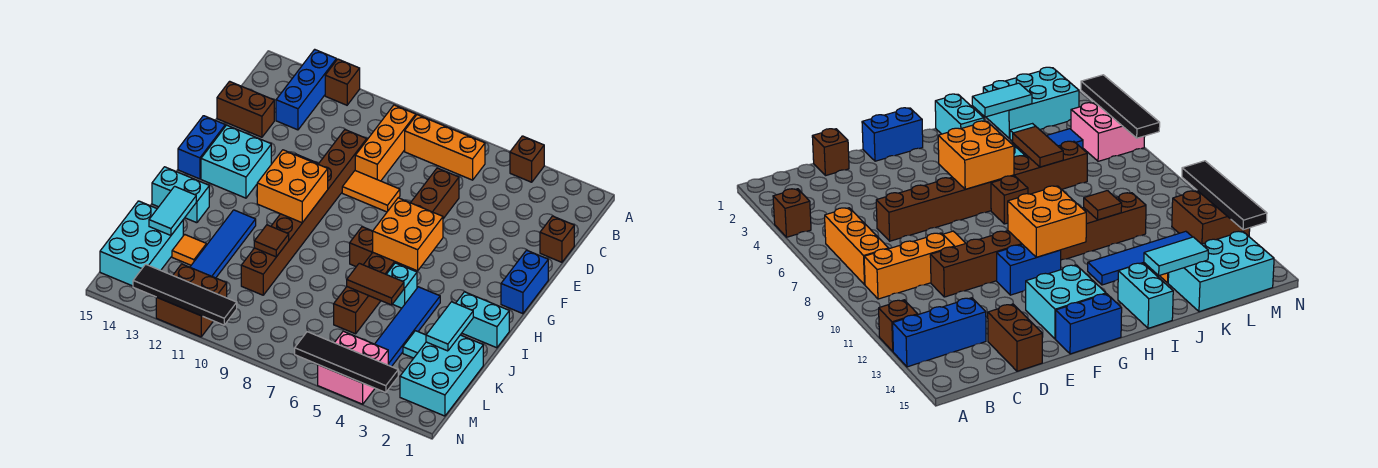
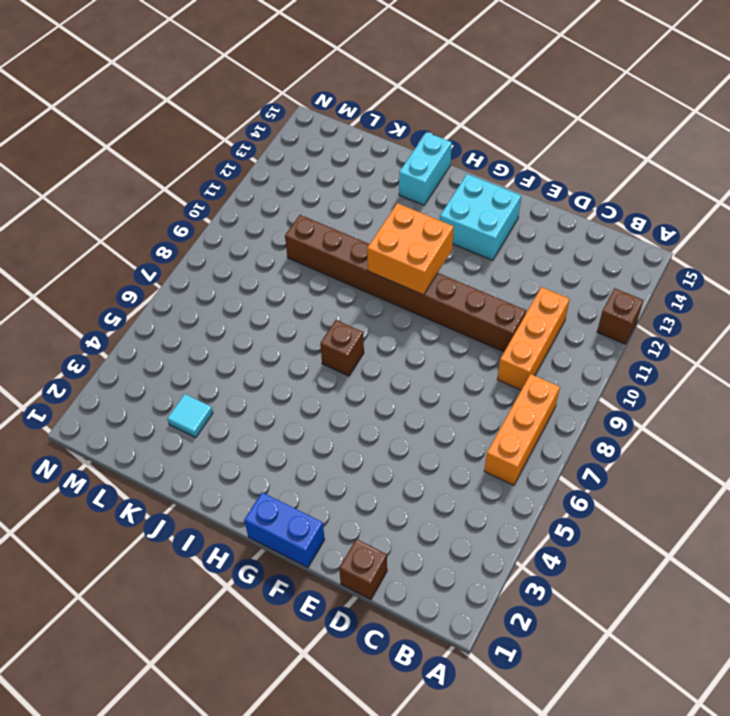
orange brick C9:C11 level 1 -> orange brick B9:D9 level 1
none -> brown brick A4 level 1
none -> blue brick A13:C13 level 1
none -> brown brick D6:K6 level 1
none -> brown brick D14:D15 level 1

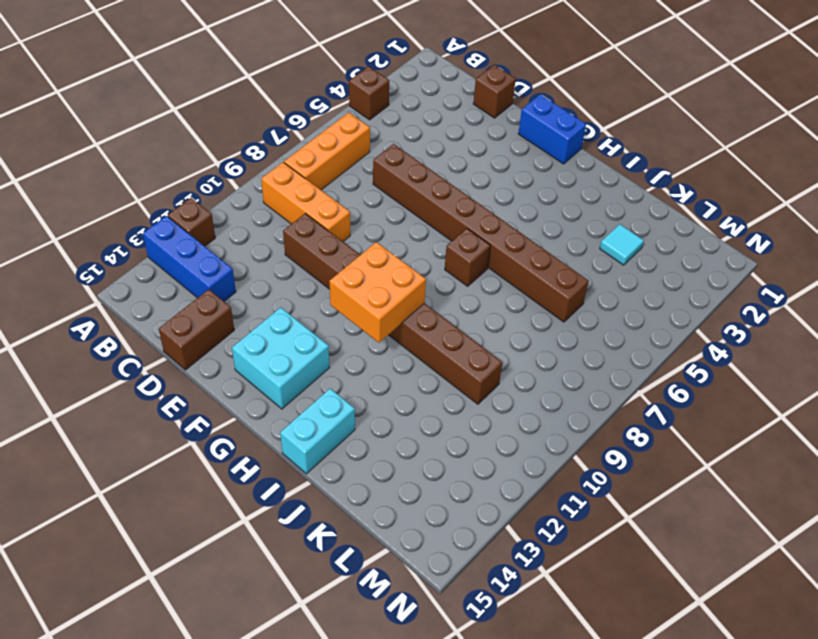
none -> orange tile E8:E9 level 1
none -> blue brick F11:G11 level 1
none -> blue brick F15:G15 level 1
none -> cyan brick I1:I2 level 1

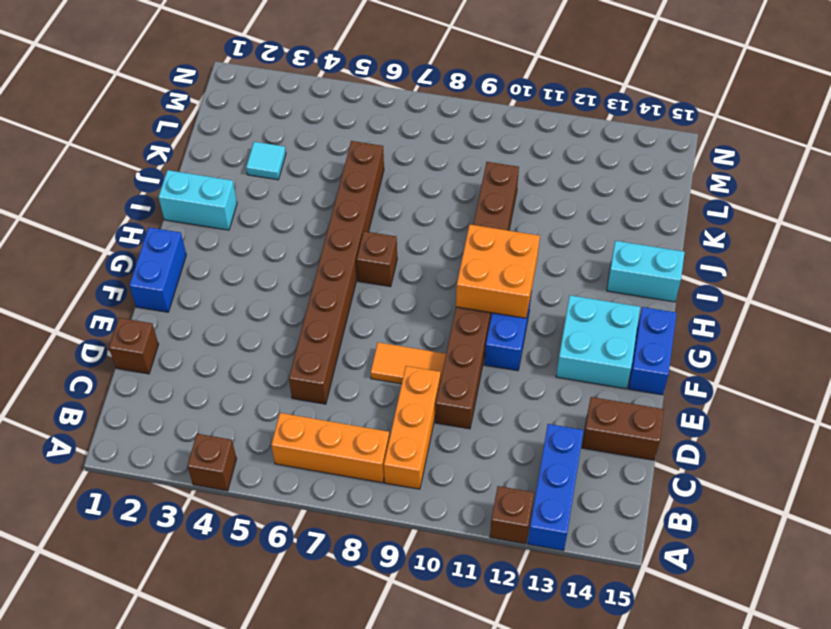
none -> blue tile I4:L4 level 1
none -> cyan brick I5 level 1
none -> blue tile I12:L12 level 1
none -> cyan brick K1:M2 level 1

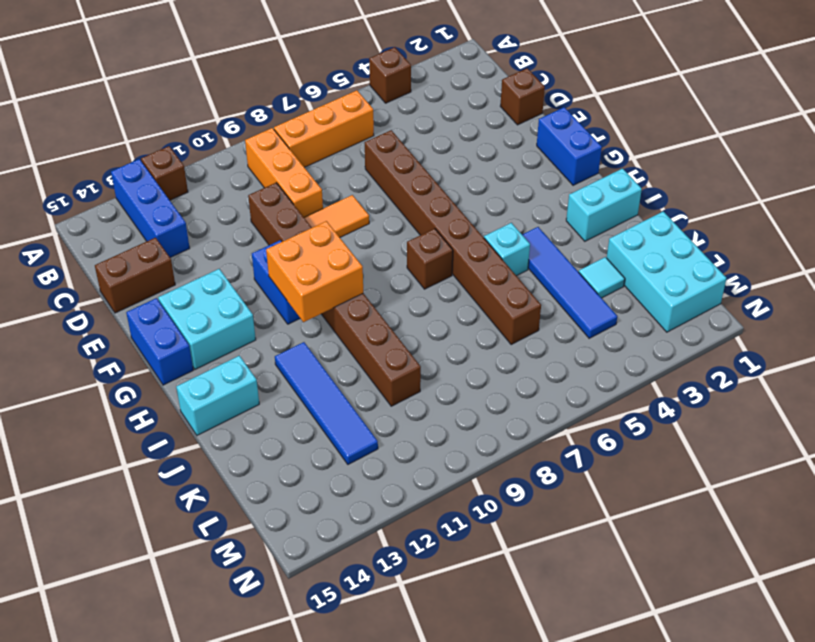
none -> orange tile K13 level 1
none -> cyan brick K14:M15 level 1
none -> pink brick M4:N5 level 1
none -> brown brick M11:N12 level 1

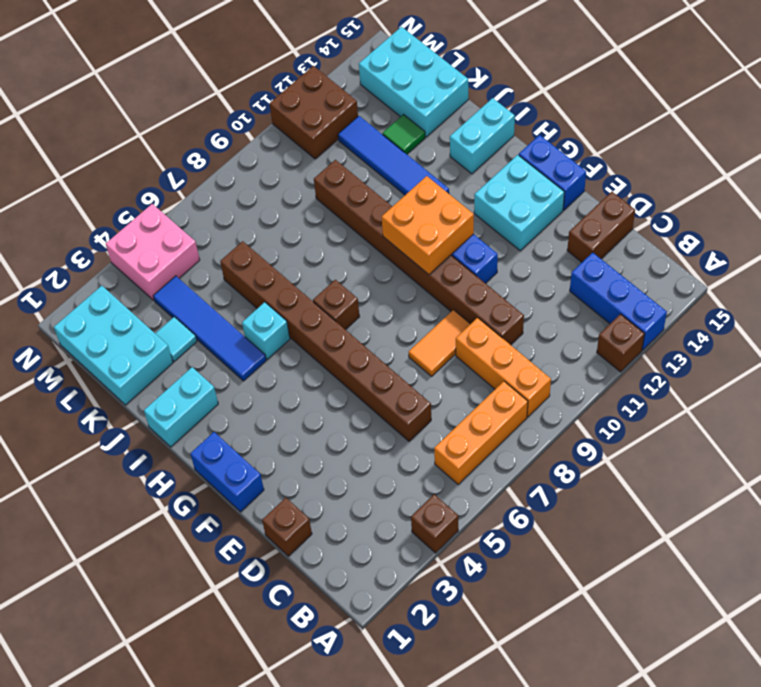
green tile K13 level 1 -> orange tile K13 level 1
none -> orange brick G5:H6 level 2
none -> cyan tile J2:K2 level 2
none -> brown tile J5:J6 level 2
none -> brown tile J10 level 2

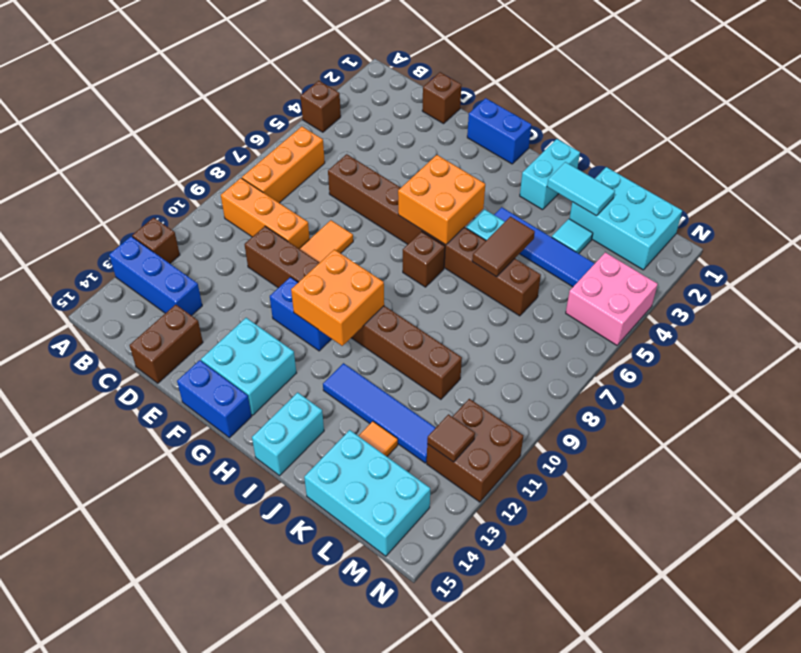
brown tile M12 level 2 -> brown tile J10 level 2
none -> cyan tile J14:K14 level 2
none -> black tile N3:N6 level 2
none -> black tile N10:N13 level 2

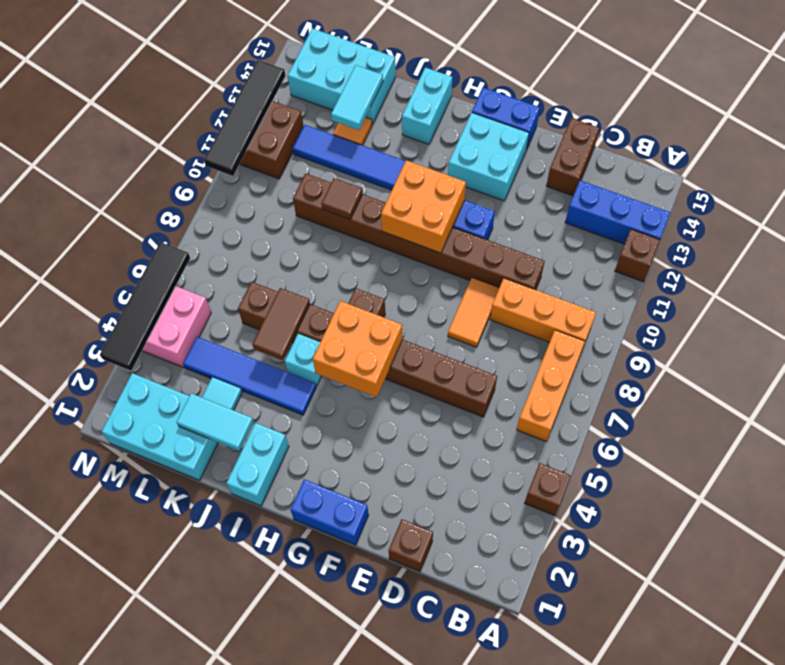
cyan tile K13:K14 level 2 -> cyan tile J14:K14 level 2

